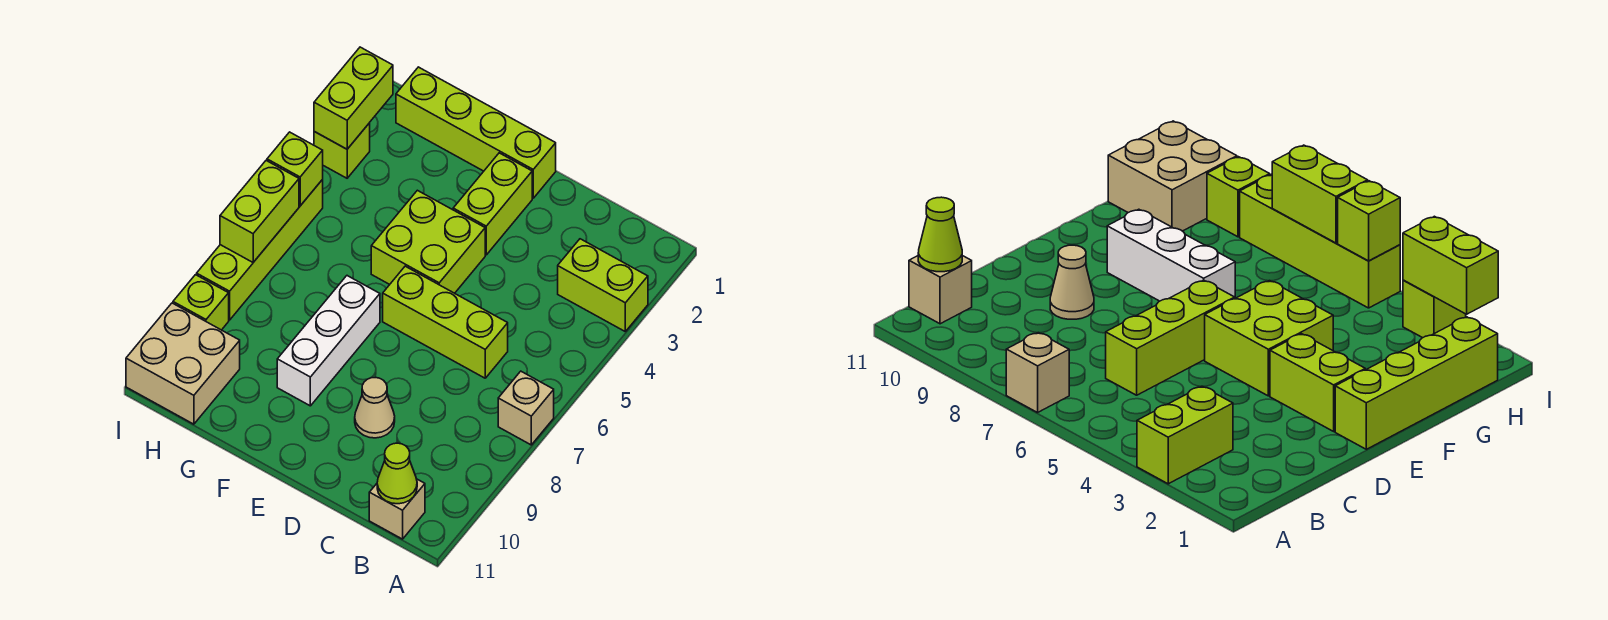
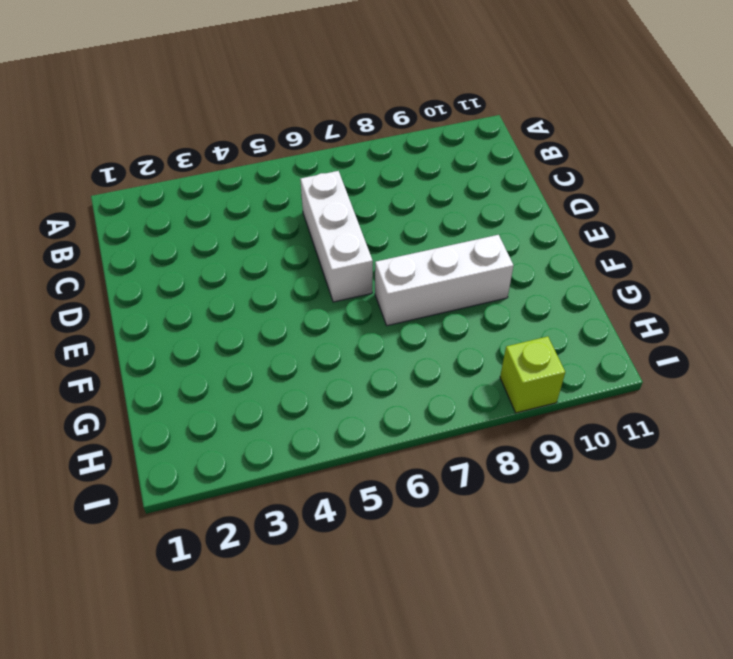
white brick C6:E6 level 1 -> lime brick C6:E6 level 1
none -> lime brick A3:B3 level 1
none -> tan brick A7 level 1
none -> tan brick B11 level 1

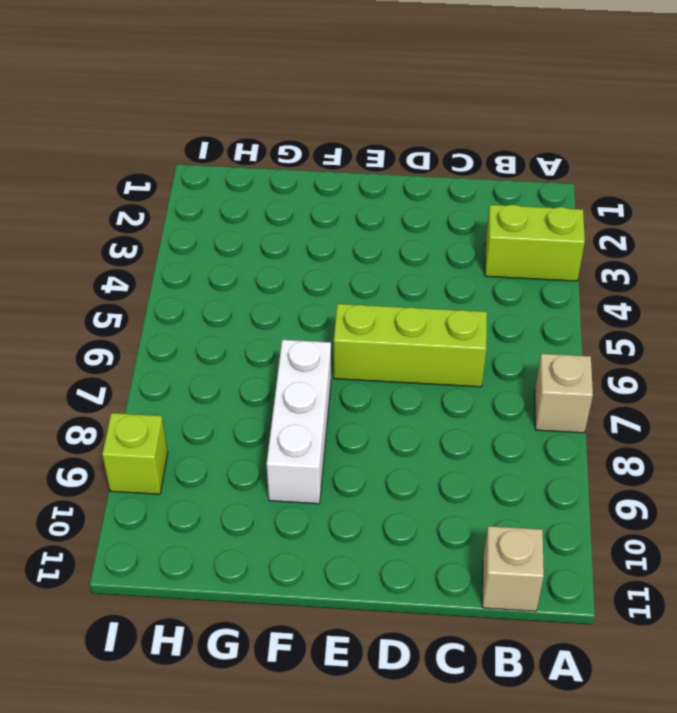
none -> tan cone D9 level 1
none -> lime brick E1:H1 level 1
none -> lime brick E2:E3 level 1

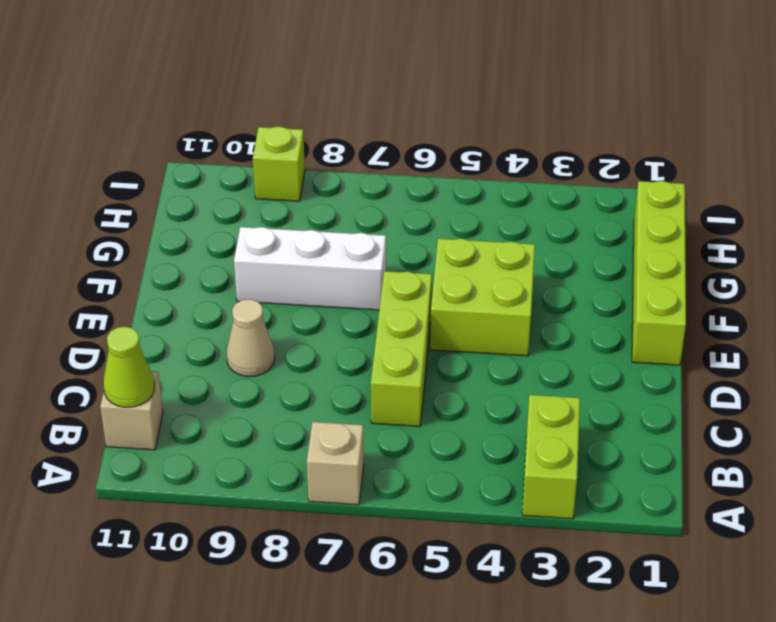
none -> lime brick E2:E3 level 1
none -> tan brick H10:I11 level 1
none -> lime brick I3 level 1

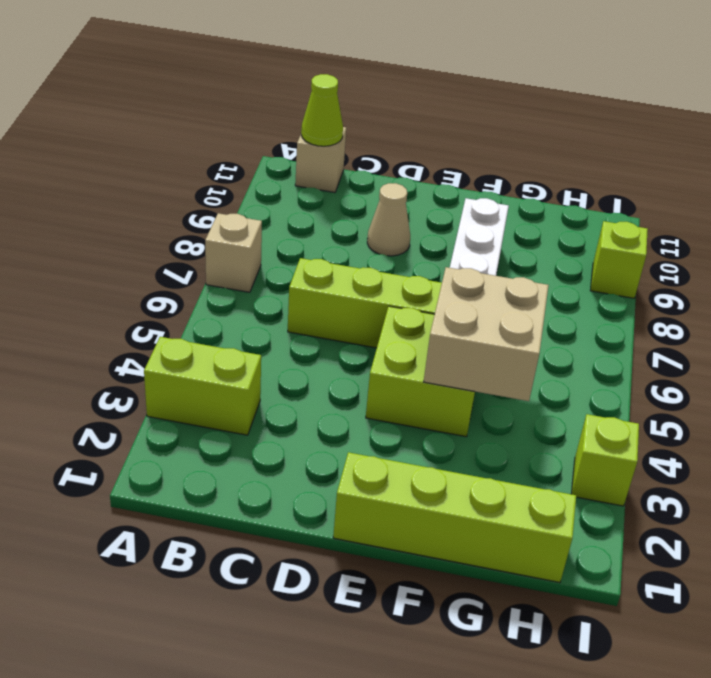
tan brick F4:G5 level 2 -> tan brick H10:I11 level 1
none -> lime brick E2:E3 level 1
none -> lime brick I5:I8 level 1
none -> lime brick I2:I3 level 2

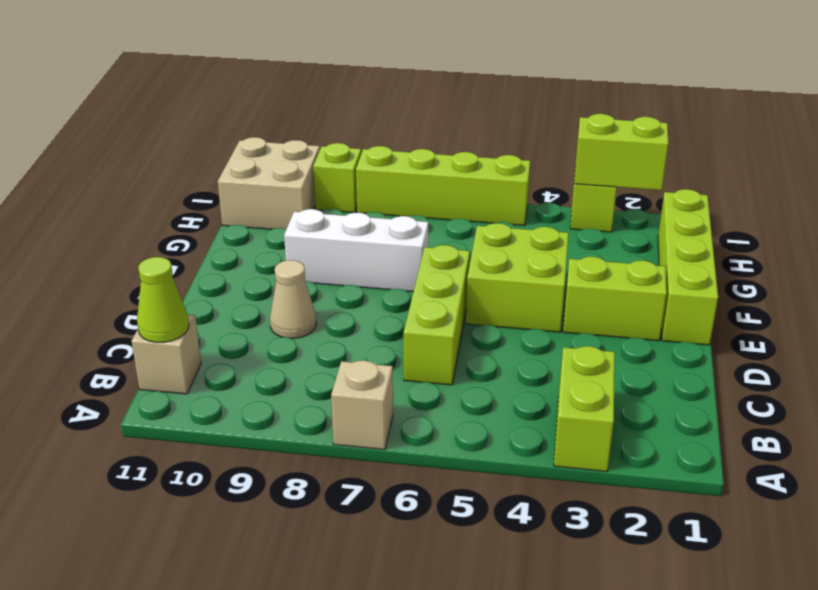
none -> lime brick I5 level 2
none -> lime brick I6:I7 level 2

